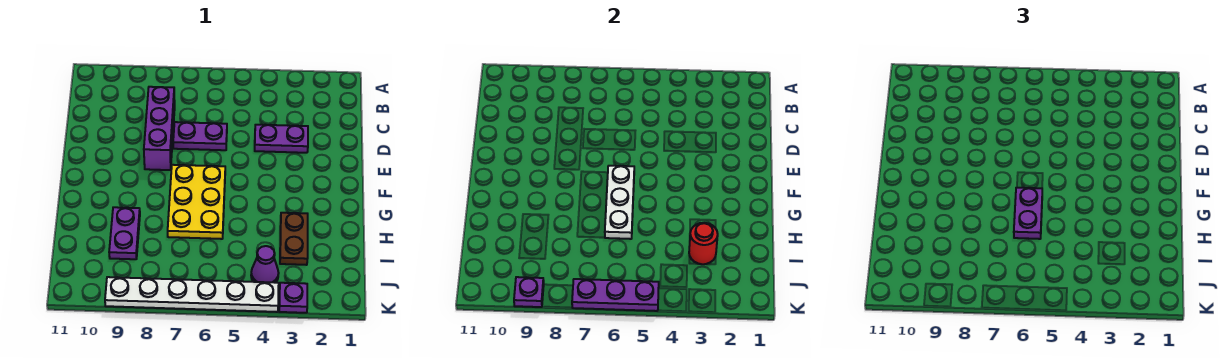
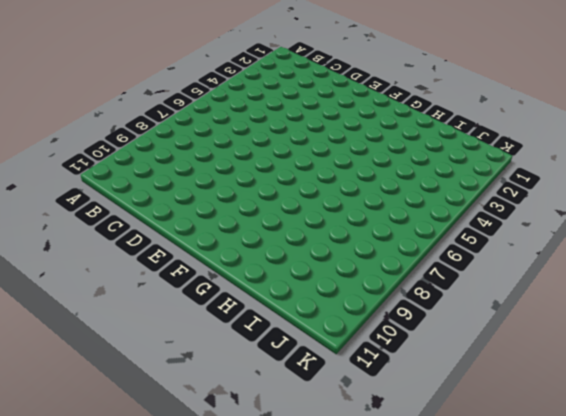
none -> purple brick C8:E8 level 1
none -> purple plate D3:D4 level 1
none -> purple plate D6:D7 level 1

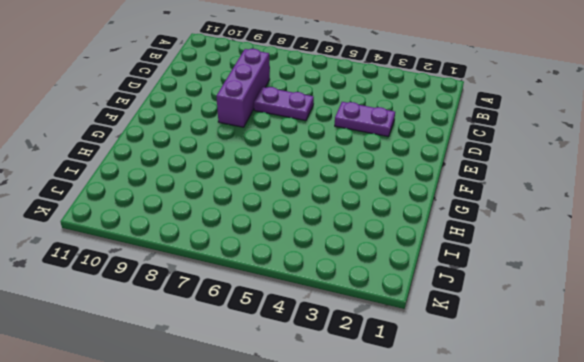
none -> yellow plate F6:H7 level 1
none -> brown plate H3:I3 level 1
none -> purple plate H9:I9 level 1

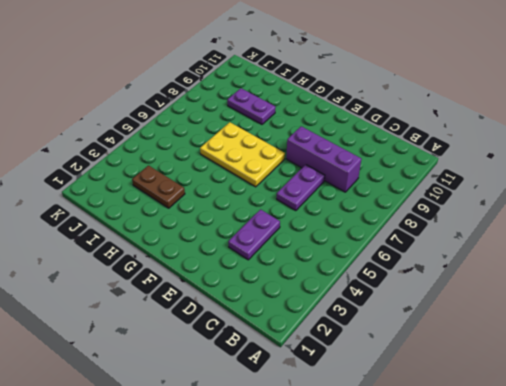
none -> purple cone J4 level 1
none -> purple plate K3 level 1
none -> white plate K4:K9 level 1

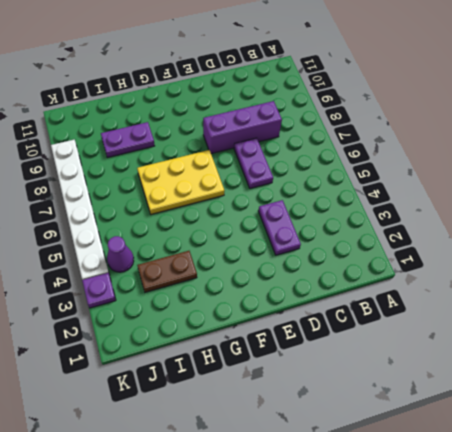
none -> white plate F6:H6 level 2
none -> red round brick I3 level 2
none -> purple plate K5:K7 level 2

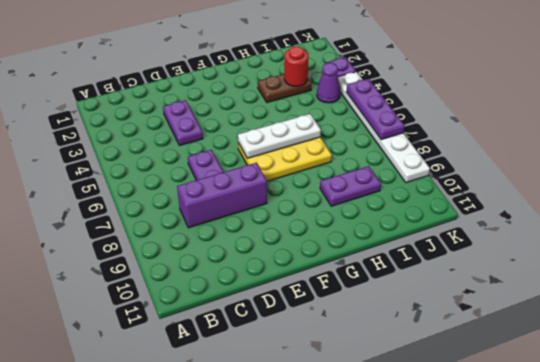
none -> purple plate K9 level 2
none -> purple plate G6:H6 level 3

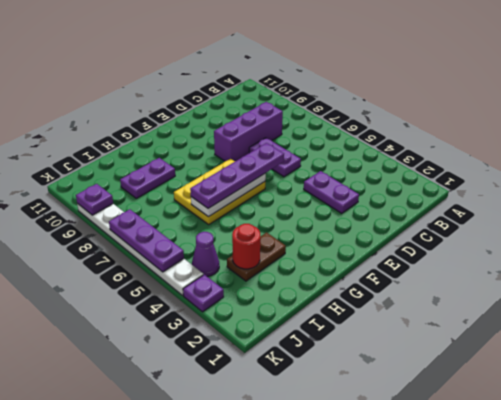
purple plate E6:H6 level 3 -> purple plate G6:H6 level 3

